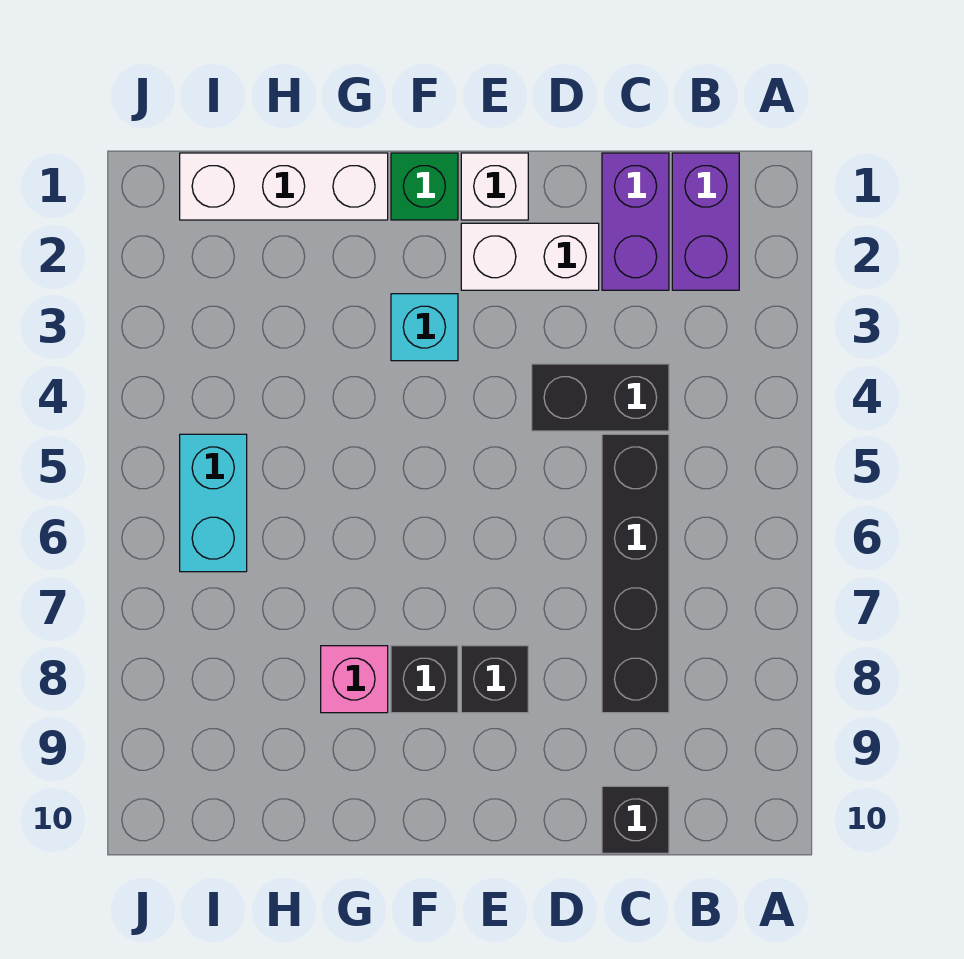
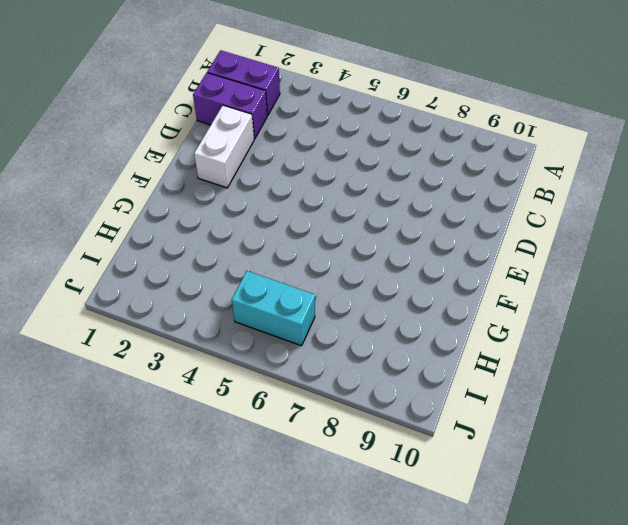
none -> black brick C4:D4 level 1
none -> black brick C5:C8 level 1
none -> black brick C10 level 1

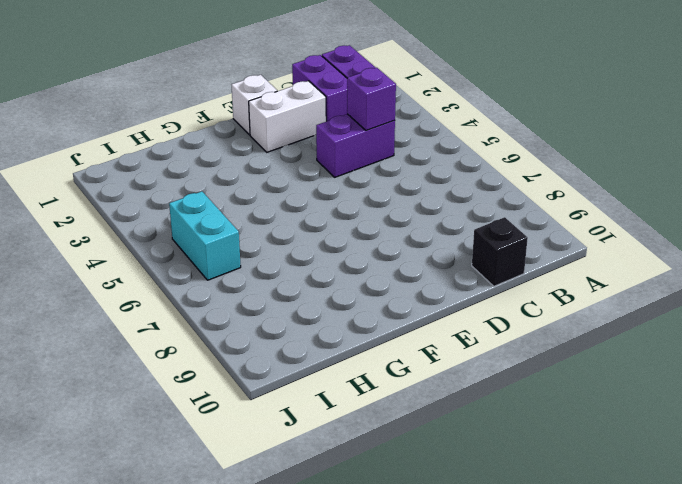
purple brick C4:D4 level 1 -> black brick C4:D4 level 1
purple brick C4 level 2 -> none
none -> black brick C5:C8 level 1
none -> black brick E8 level 1
none -> green brick F1 level 1

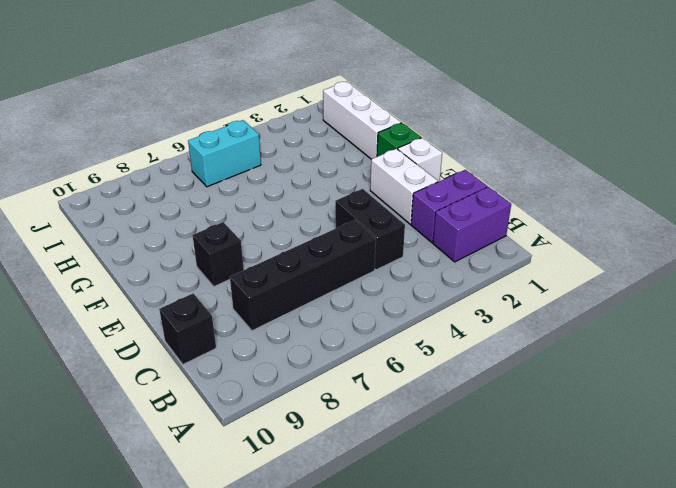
none -> cyan brick F3 level 1
none -> black brick F8 level 1
none -> pink brick G8 level 1

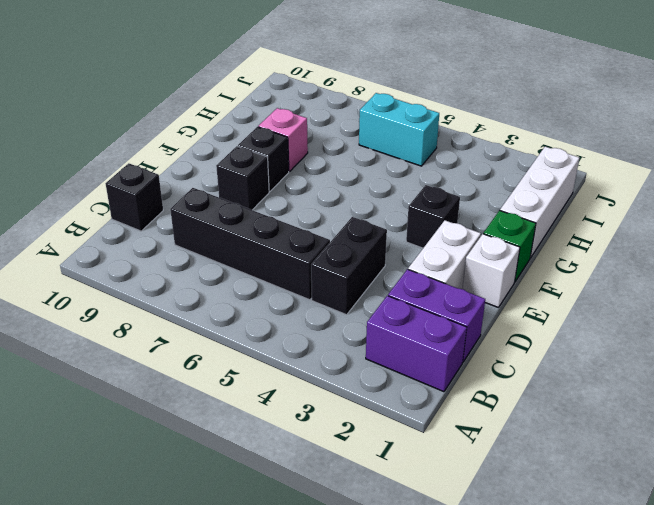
black brick F3 level 1 -> cyan brick F3 level 1

